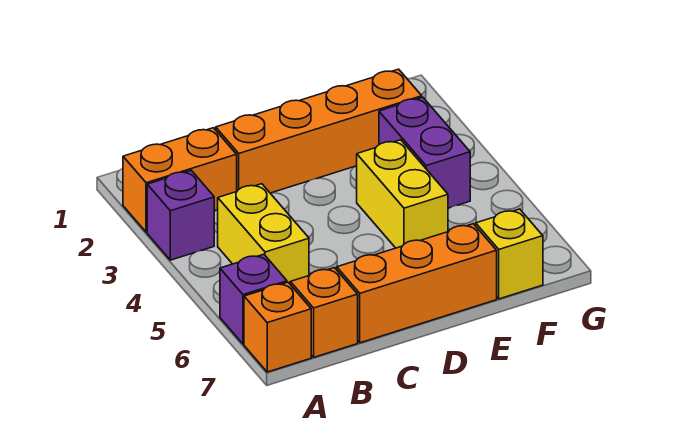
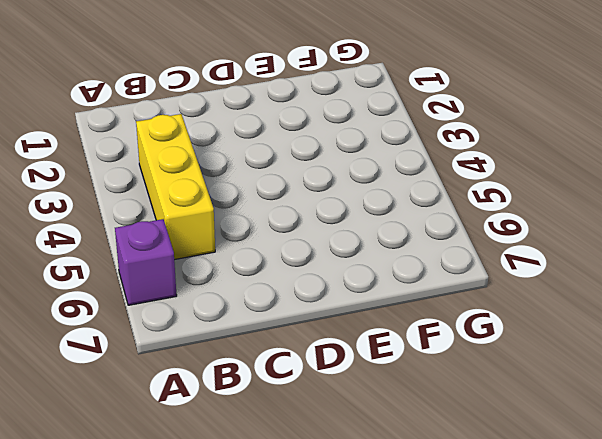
yellow brick B3:B5 level 1 -> yellow brick B4:B5 level 1
none -> orange brick A2:B2 level 1
none -> purple brick A3 level 1

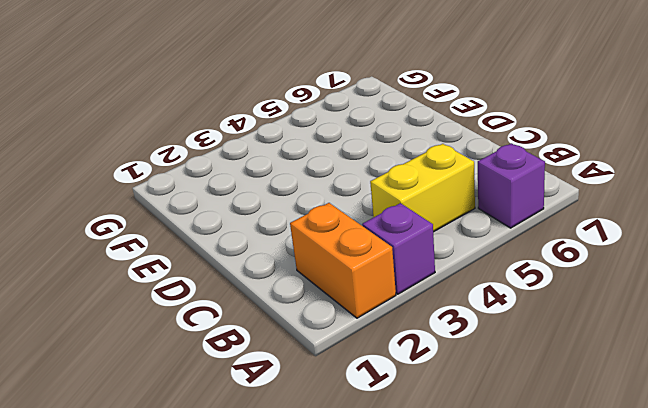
none -> orange brick A7 level 1
none -> orange brick B7 level 1

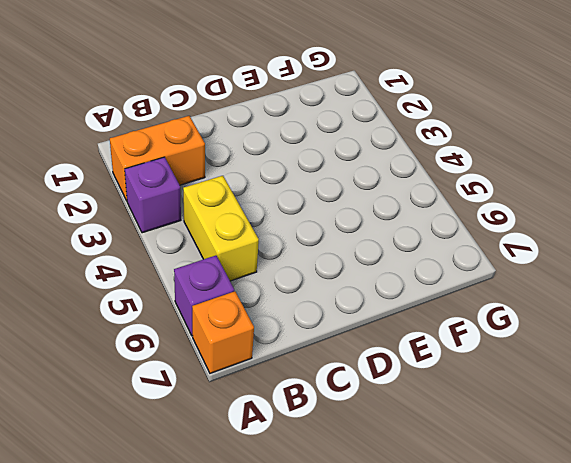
none -> orange brick B7 level 1
none -> orange brick C2:F2 level 1

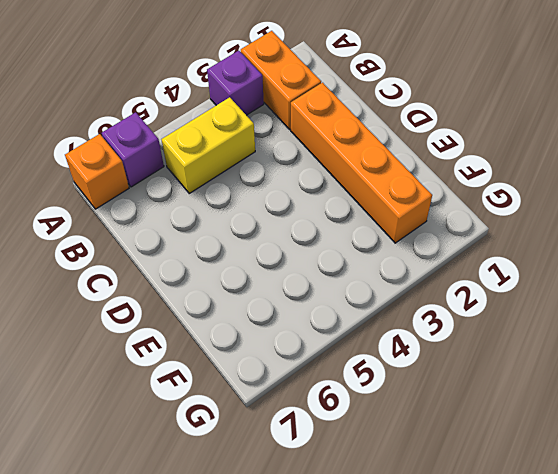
none -> orange brick B7 level 1
none -> orange brick C7:E7 level 1

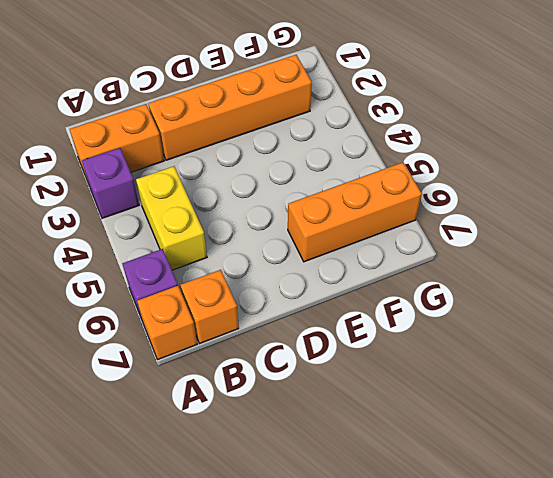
orange brick E6:G6 level 1 -> orange brick C7:E7 level 1
none -> yellow brick E4:E5 level 1
none -> purple brick F3:F4 level 1

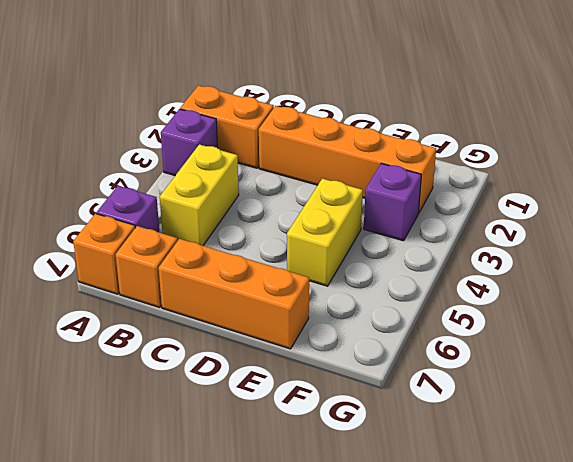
purple brick F3 level 1 -> purple brick F3:F4 level 1
none -> yellow brick F7 level 1

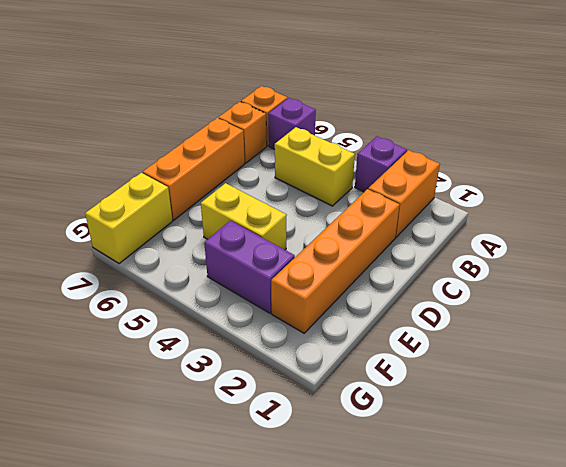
yellow brick F7:G7 level 1 -> yellow brick F7 level 1

